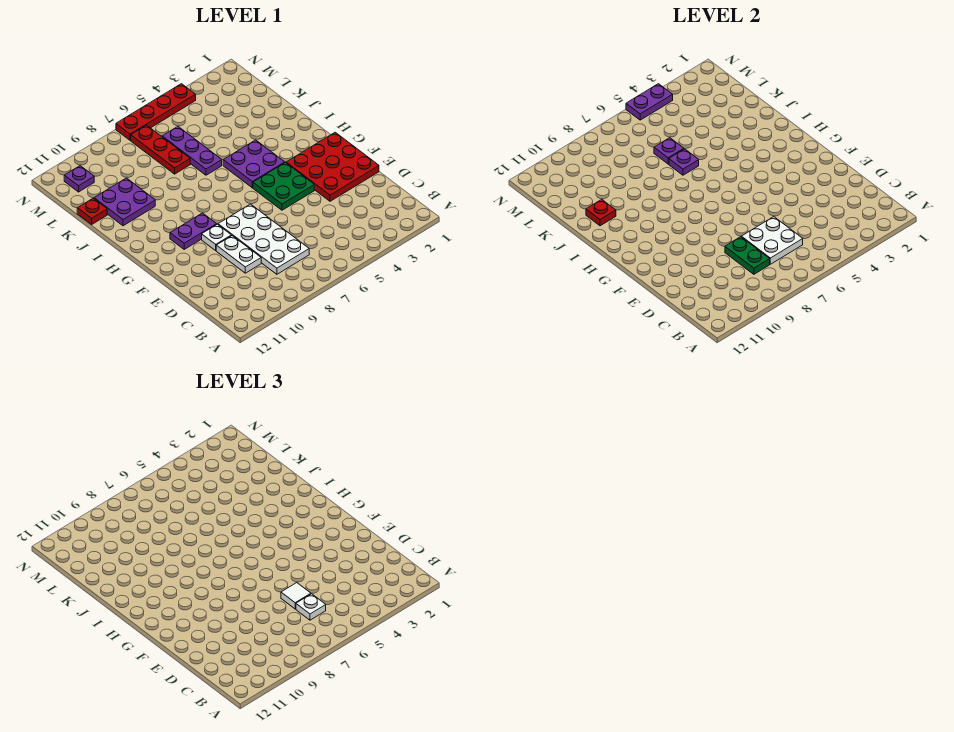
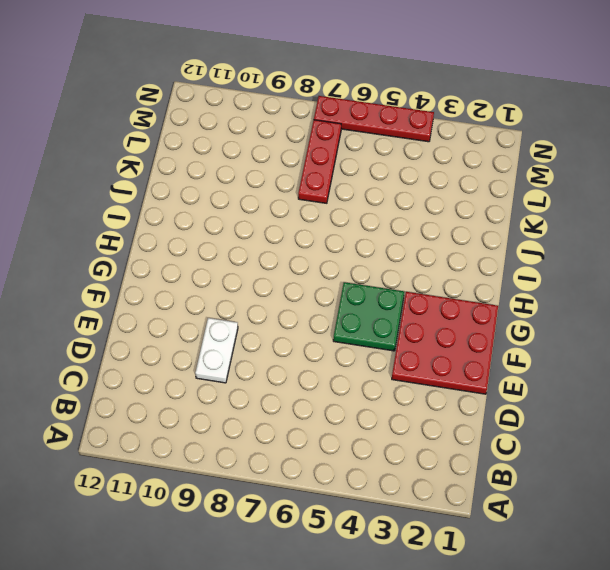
none -> white plate C7:F8 level 1
none -> white plate F9 level 1
none -> purple plate G9:G10 level 1

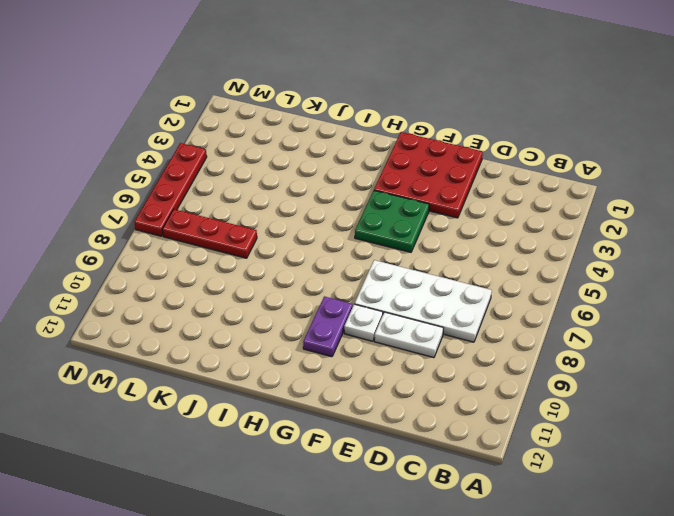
none -> purple plate H4:I5 level 1
none -> purple plate J6:L6 level 1
none -> purple plate J10:K11 level 1

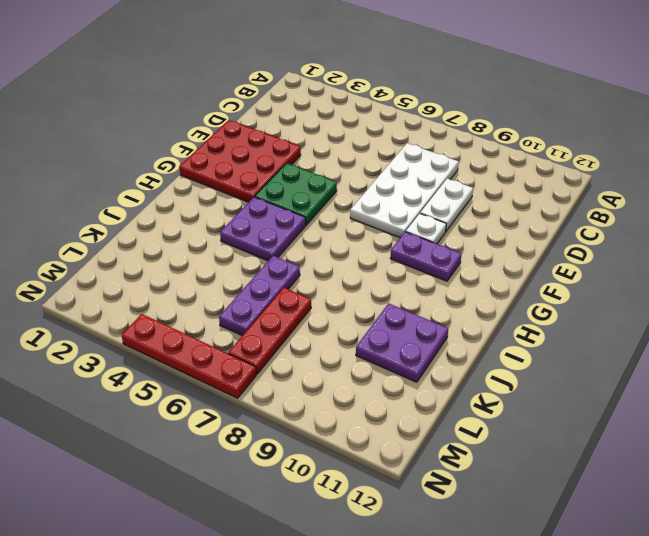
none -> red plate K12 level 1
none -> purple plate M11 level 1
none -> white plate C6:D7 level 2

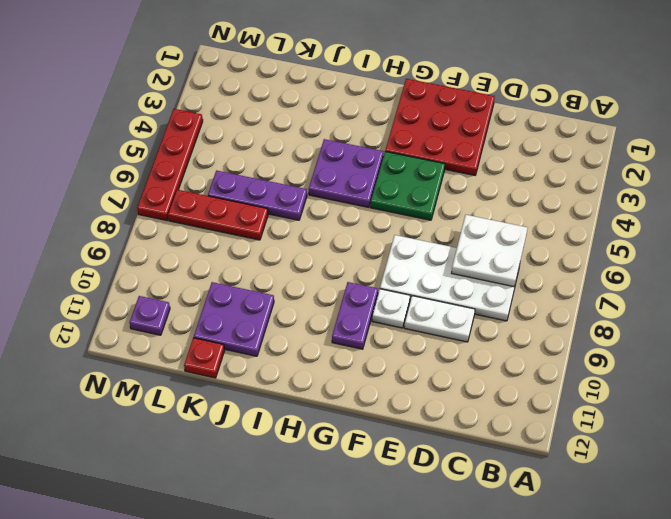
none -> green plate C8:D8 level 2
none -> purple plate J6 level 2
none -> red plate J11 level 2

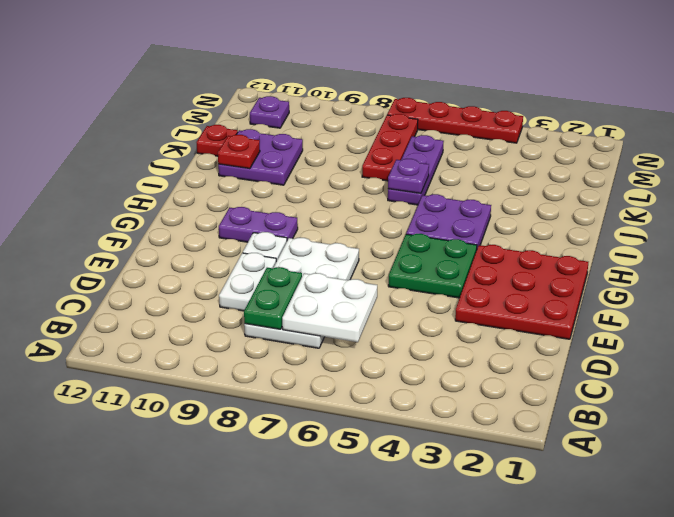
none -> purple plate K6 level 2
none -> purple plate N4:N5 level 2
none -> white plate C6 level 3

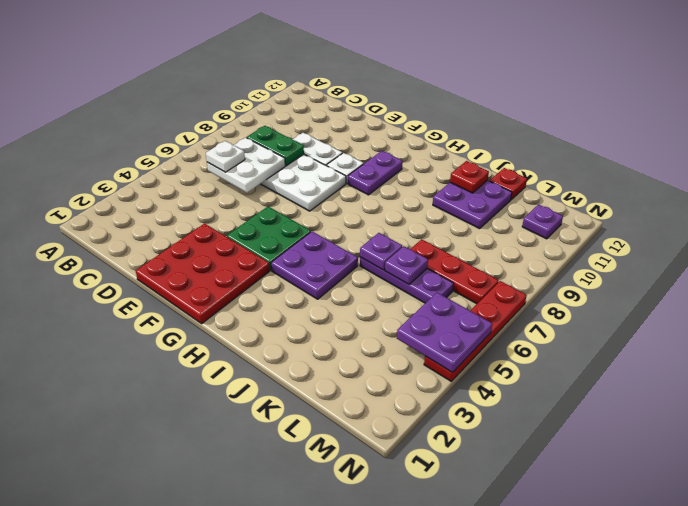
purple plate M4:N5 level 2 -> purple plate N4:N5 level 2
none -> white tile D6 level 3

